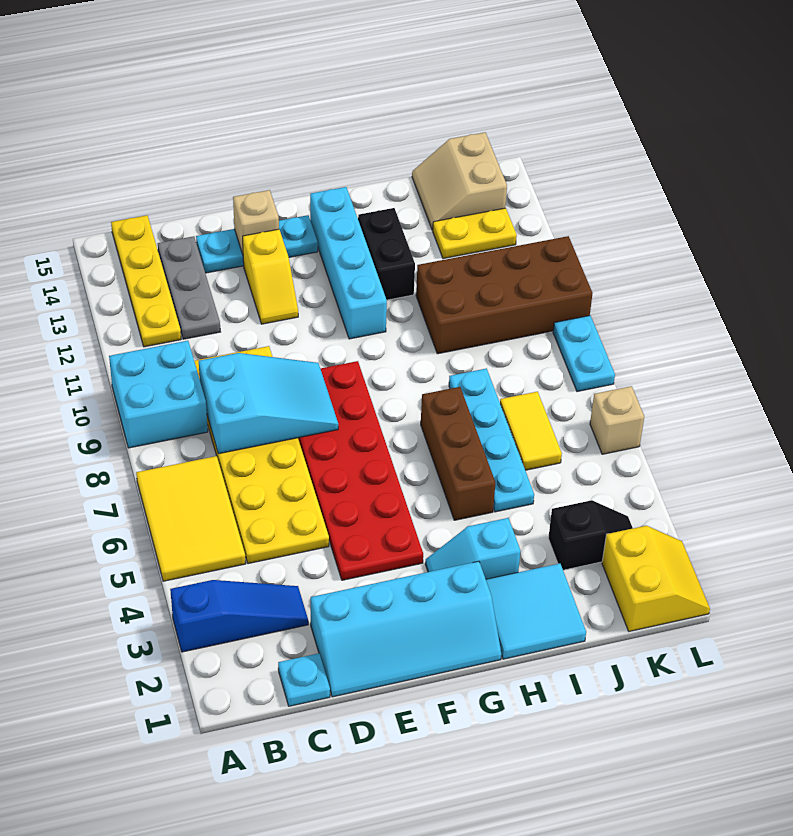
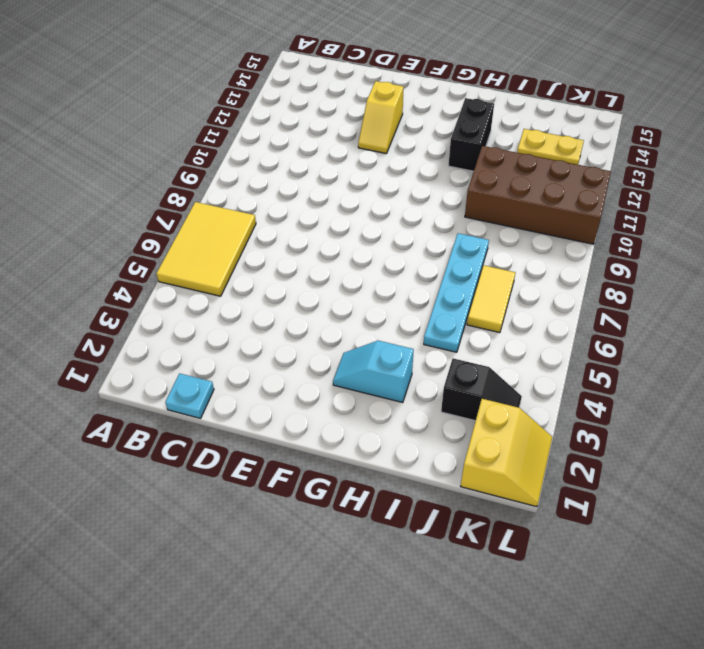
none -> blue slope A3:C3 level 1 top A
none -> cyan brick A9:B10 level 1
none -> yellow plate B12:B15 level 1

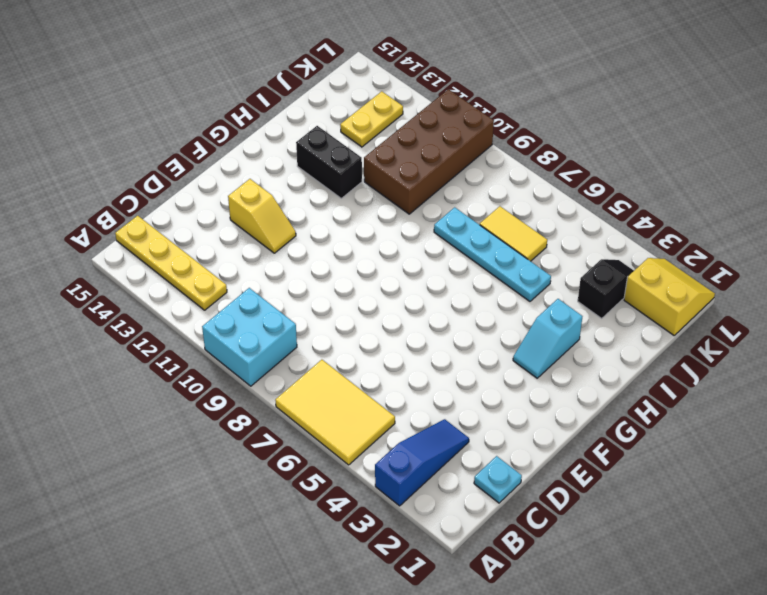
none -> yellow plate C5:D10 level 1
none -> grey plate C12:C14 level 1
none -> cyan slope D1:G2 level 1 top 2

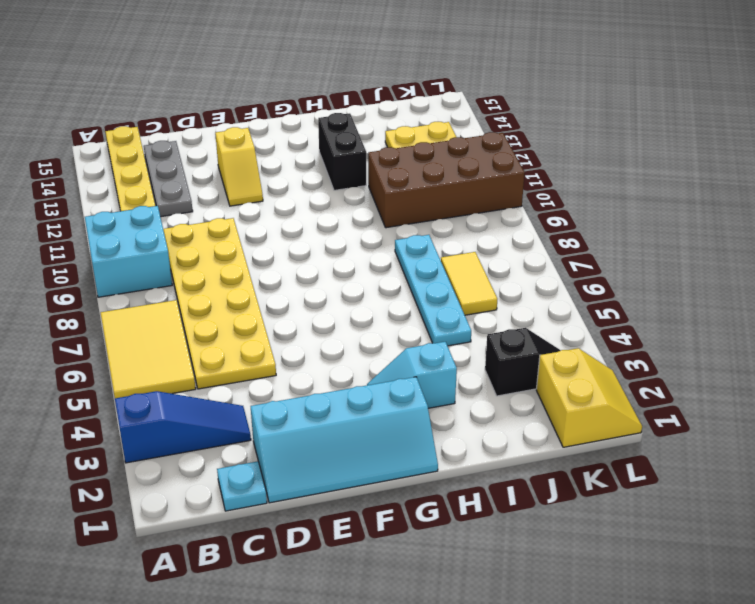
none -> cyan plate D14:F14 level 1
none -> red plate E4:F9 level 1
none -> cyan brick G11:G14 level 1

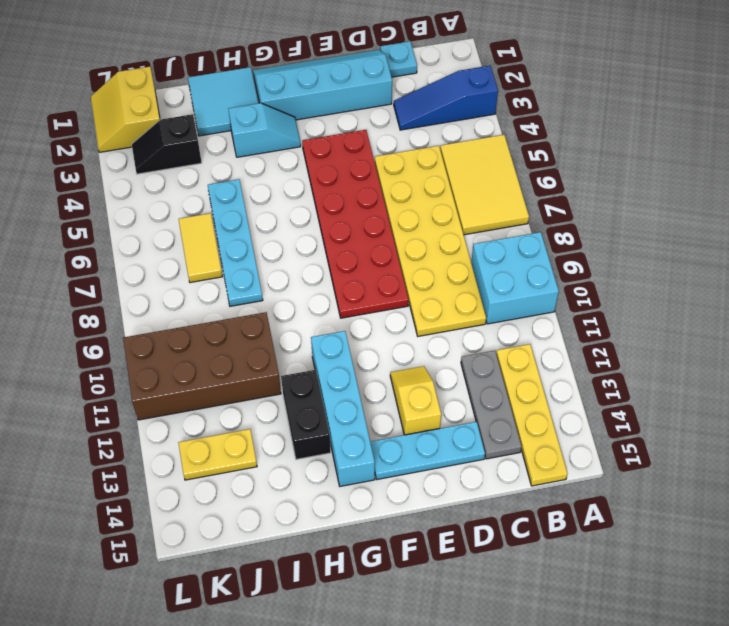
none -> brown brick H5:H7 level 1
none -> tan slope J14:K15 level 1 top K
none -> tan brick L6 level 1

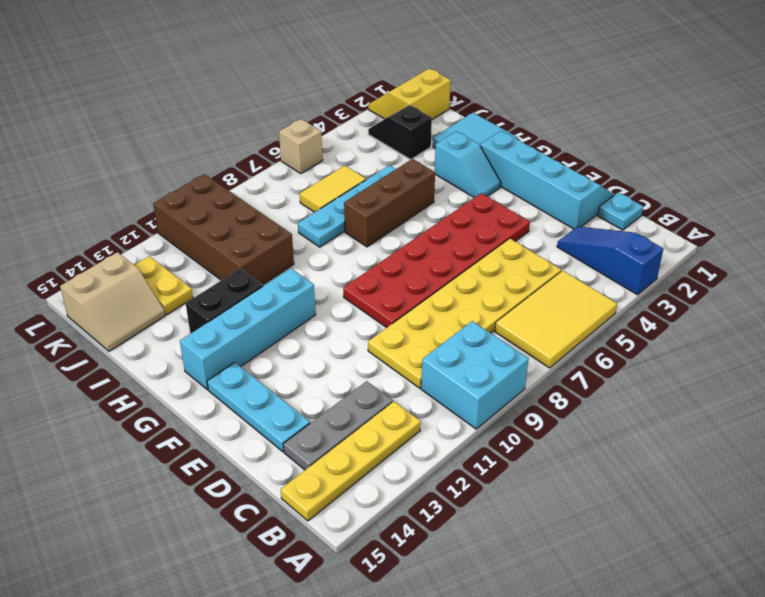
none -> yellow slope E12:E13 level 1 top 13
none -> cyan plate L8:L9 level 1
none -> cyan slope C8:E9 level 2 top C

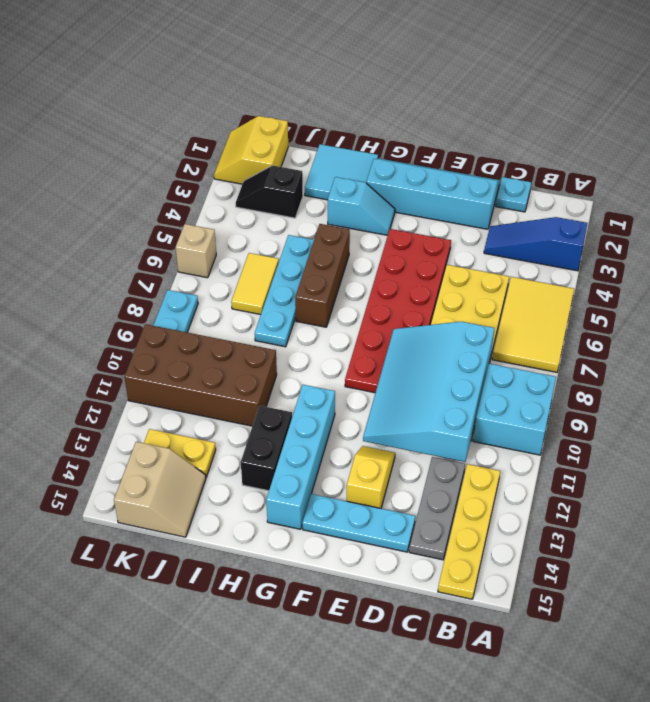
cyan slope C8:E11 level 2 top C -> cyan slope C8:E9 level 2 top C
none -> tan brick E14 level 2

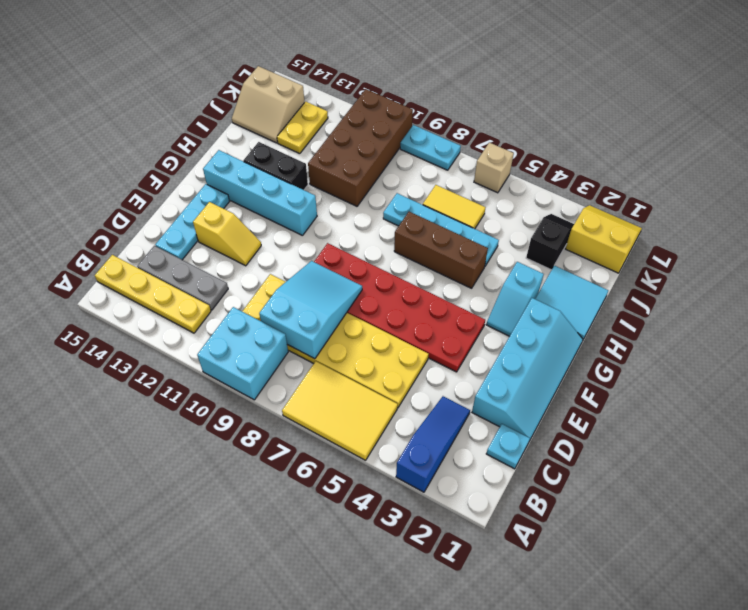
none -> tan brick E14 level 2

